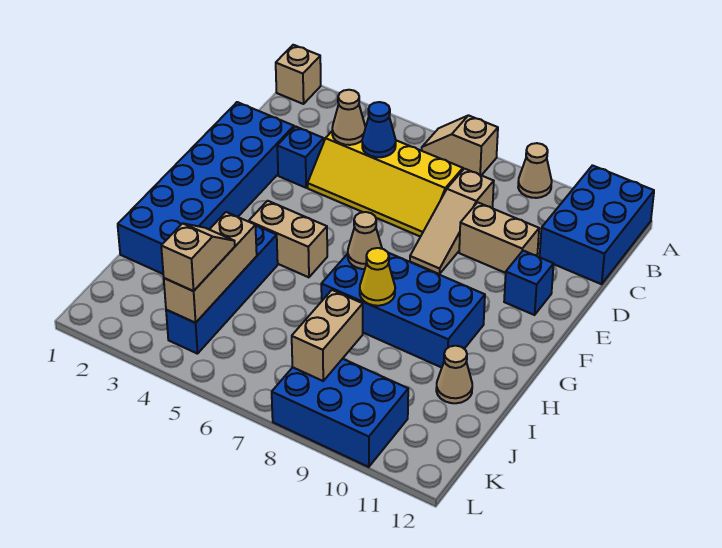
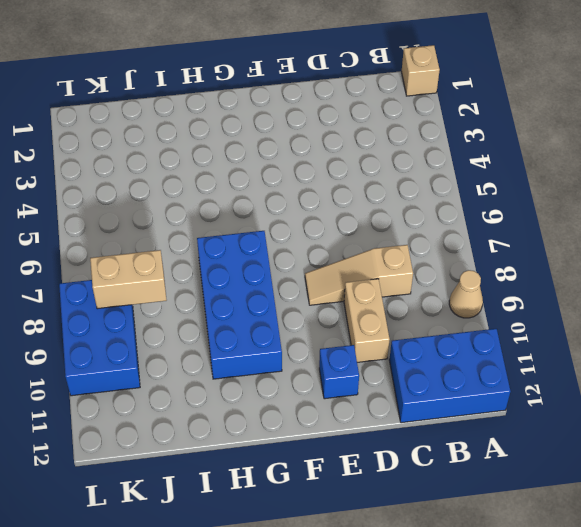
none -> tan slope A6:A7 level 1 top 7
none -> yellow slope C4:D7 level 1 top C
none -> blue brick D1:I2 level 1

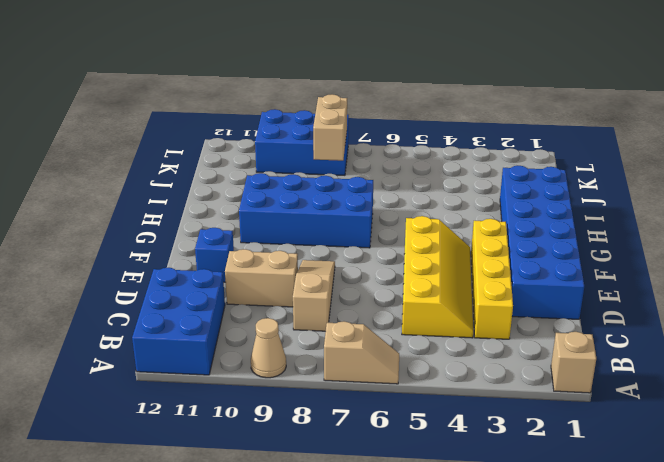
yellow brick C3:F3 level 1 -> blue brick D3 level 1
yellow slope C4:F5 level 1 top 5 -> yellow slope C4:D7 level 1 top C
none -> tan brick G4:G5 level 1
none -> blue brick H4:K4 level 1
none -> tan cone I11 level 1

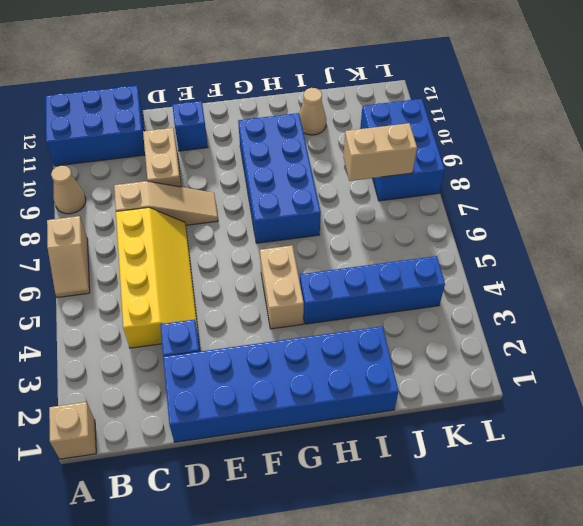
none -> tan cone C4 level 2
none -> blue cone C5 level 2
none -> tan cone G7 level 2

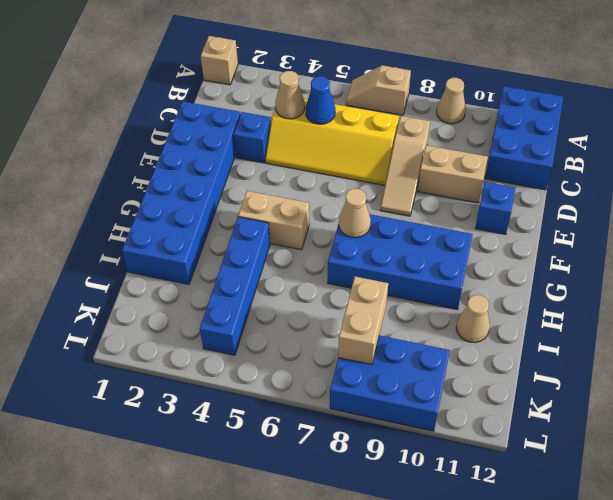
none -> yellow cone H8 level 2
none -> tan brick I4:K4 level 2
none -> tan slope J4:K4 level 3 top K

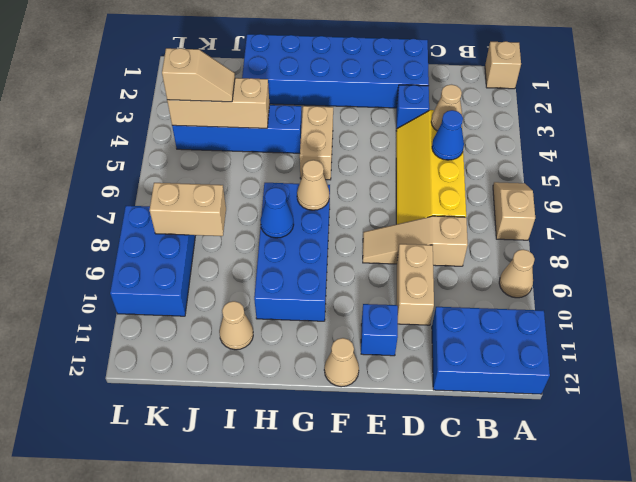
tan cone F12 level 1 -> none
blue cone H8 level 2 -> yellow cone H8 level 2

